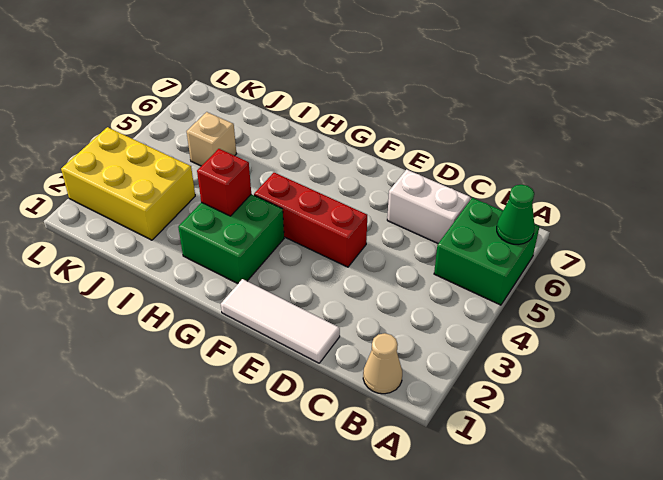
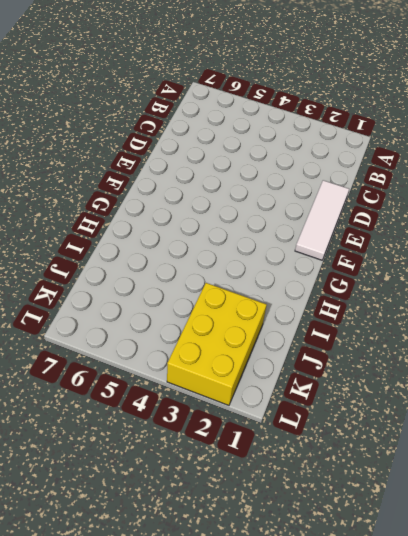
none -> green brick A5:B6 level 1
none -> tan cone B1 level 1

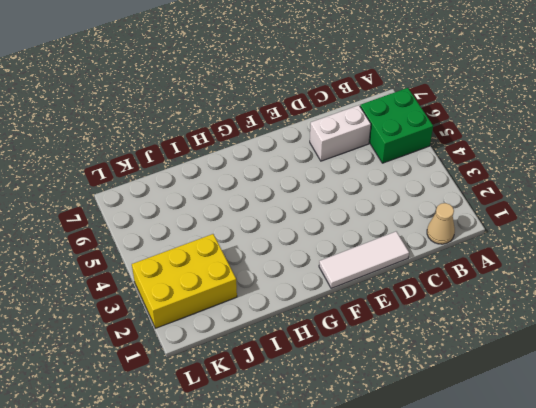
none -> red brick E4:G4 level 1
none -> green brick G2:H3 level 1

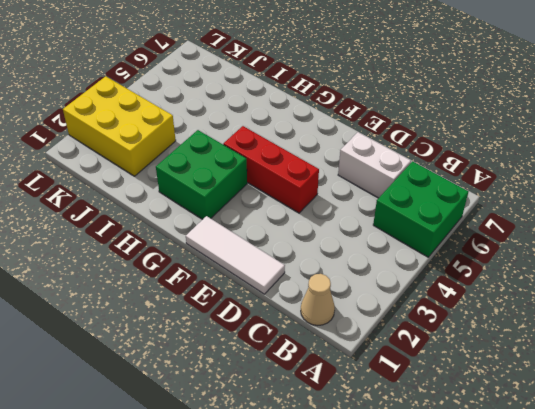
none -> tan brick J5 level 1
none -> green cone A6 level 2

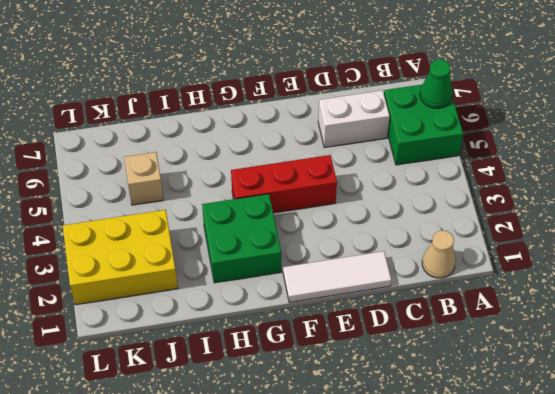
none -> red brick H3 level 2

